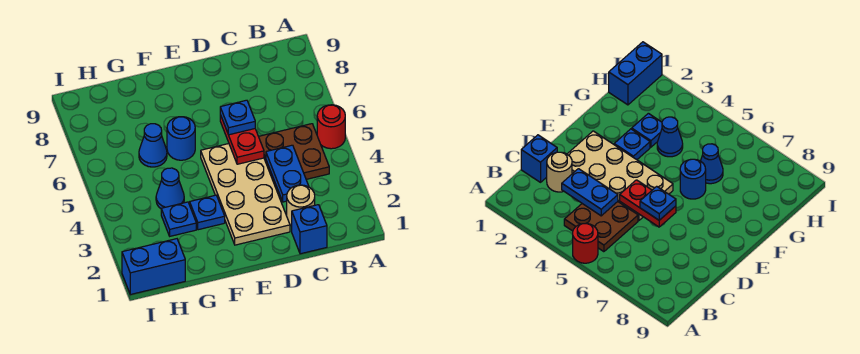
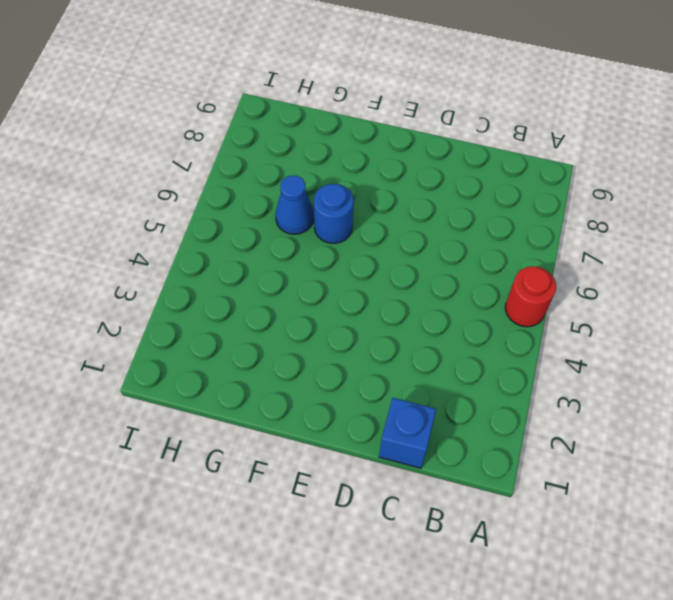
none -> brown plate B4:C5 level 1
none -> tan round brick C2 level 1
none -> tan plate D2:E5 level 1

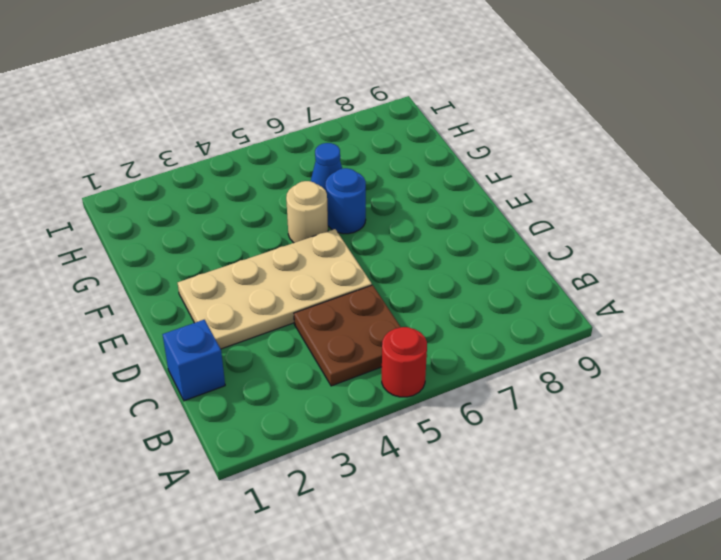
tan round brick F5 level 1 -> tan round brick C2 level 1
none -> blue plate F3 level 1
none -> blue plate G3 level 1
none -> blue cone G4 level 1

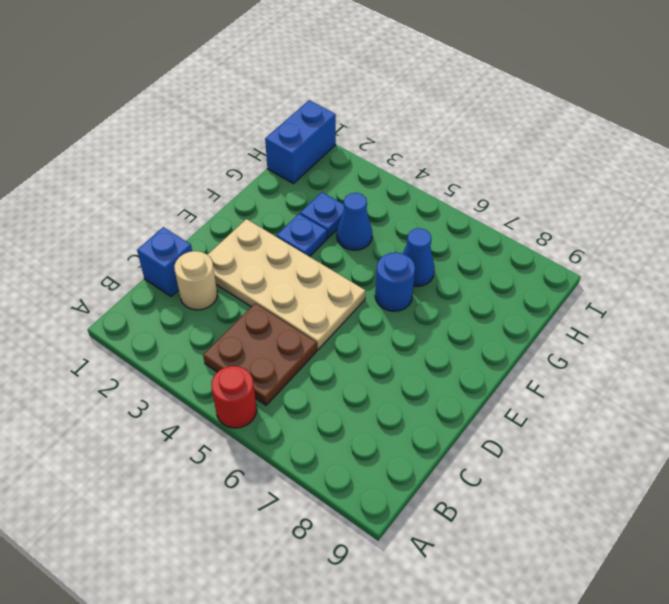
none -> blue plate C3:C4 level 2
none -> red plate D5:D6 level 2
none -> blue plate D6 level 3

